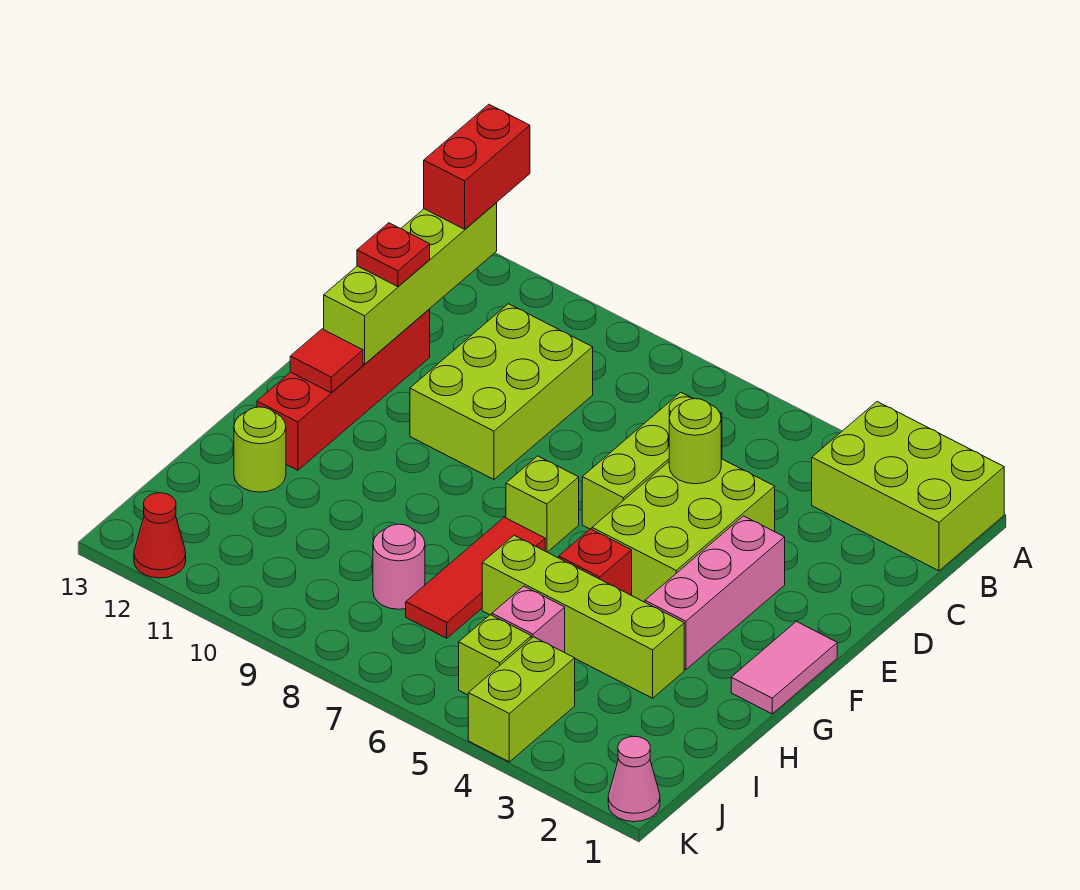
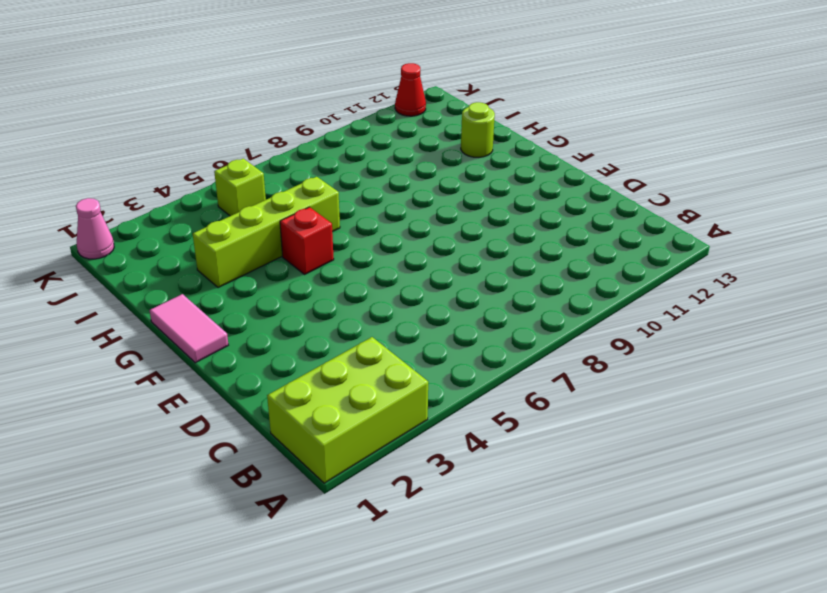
none -> lime brick C6:E6 level 1
none -> lime brick C9:E10 level 1
none -> lime brick D4:F5 level 1

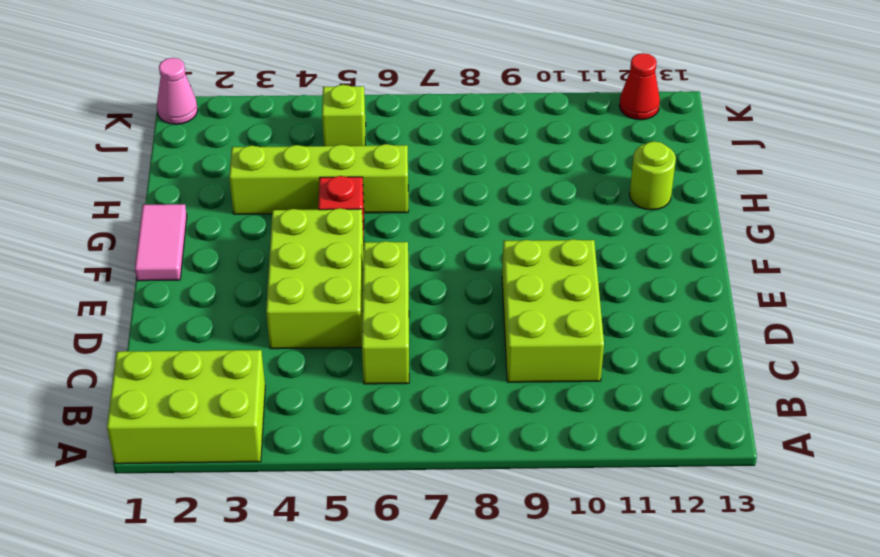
none -> red brick D12:G12 level 1
none -> pink brick E3:G3 level 1
none -> lime brick F7 level 1

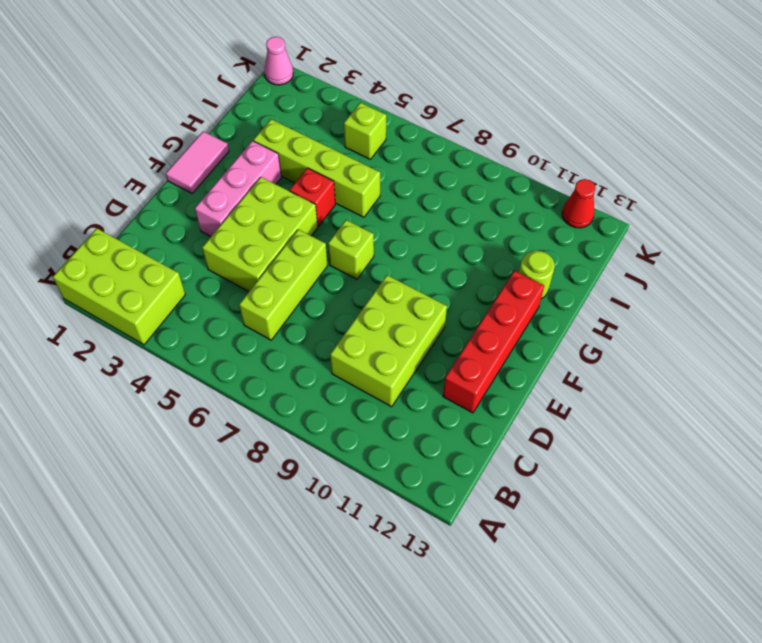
none -> red tile G7:I7 level 1
none -> pink brick I5 level 1
none -> pink round brick I8 level 1

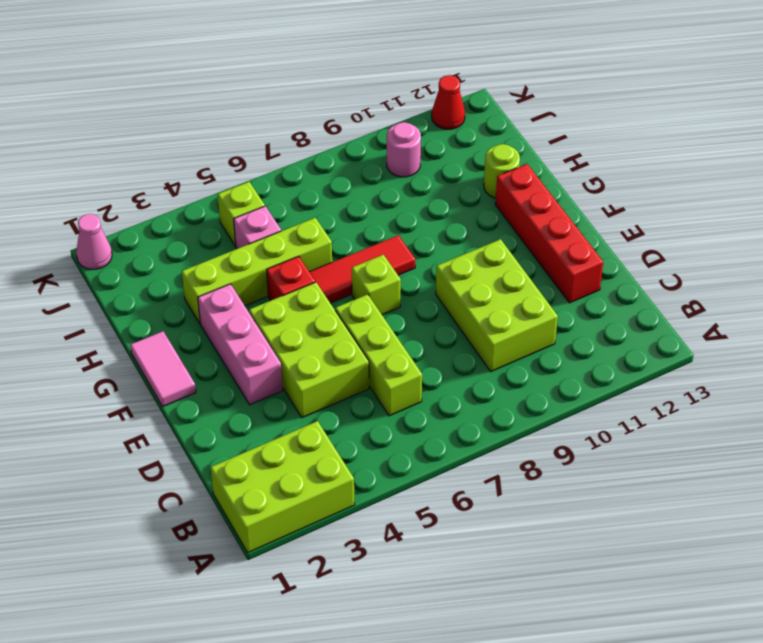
red tile G6:G8 level 1 -> red tile G7:I7 level 1
pink round brick J10 level 1 -> pink round brick I8 level 1
none -> lime brick J4:K4 level 1
none -> lime brick B12:E12 level 2
none -> lime round brick D5 level 2

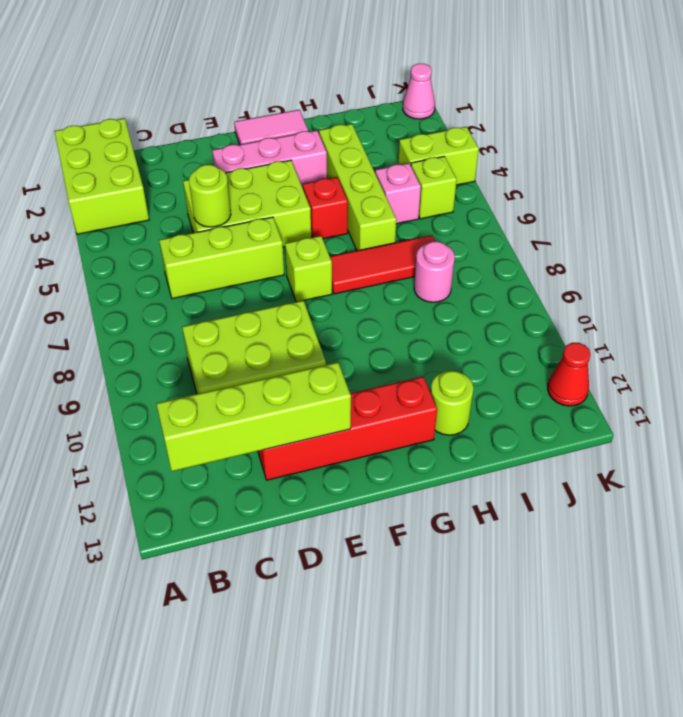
none -> red tile F12 level 2
none -> red brick A12:B12 level 3
none -> red plate D12 level 3

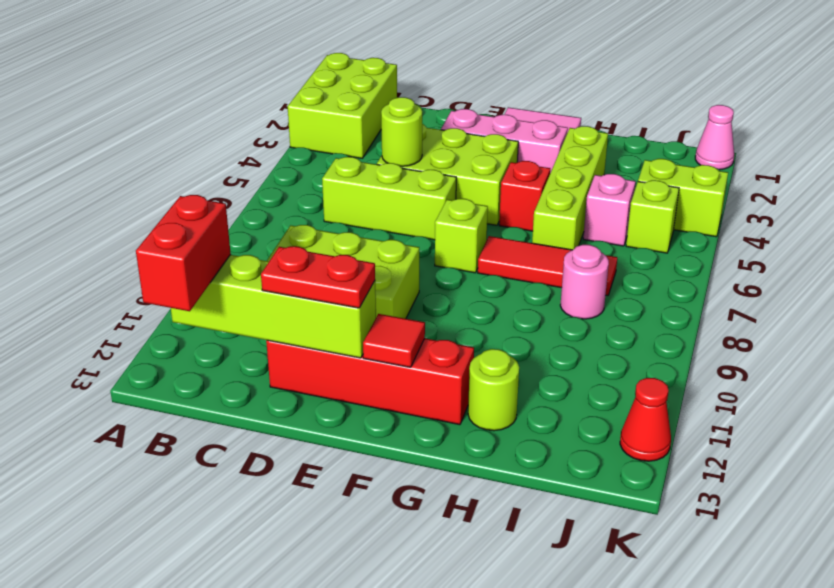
red brick B12:B13 level 3 -> red brick A12:B12 level 3
red plate D12:E12 level 3 -> red plate D12 level 3

